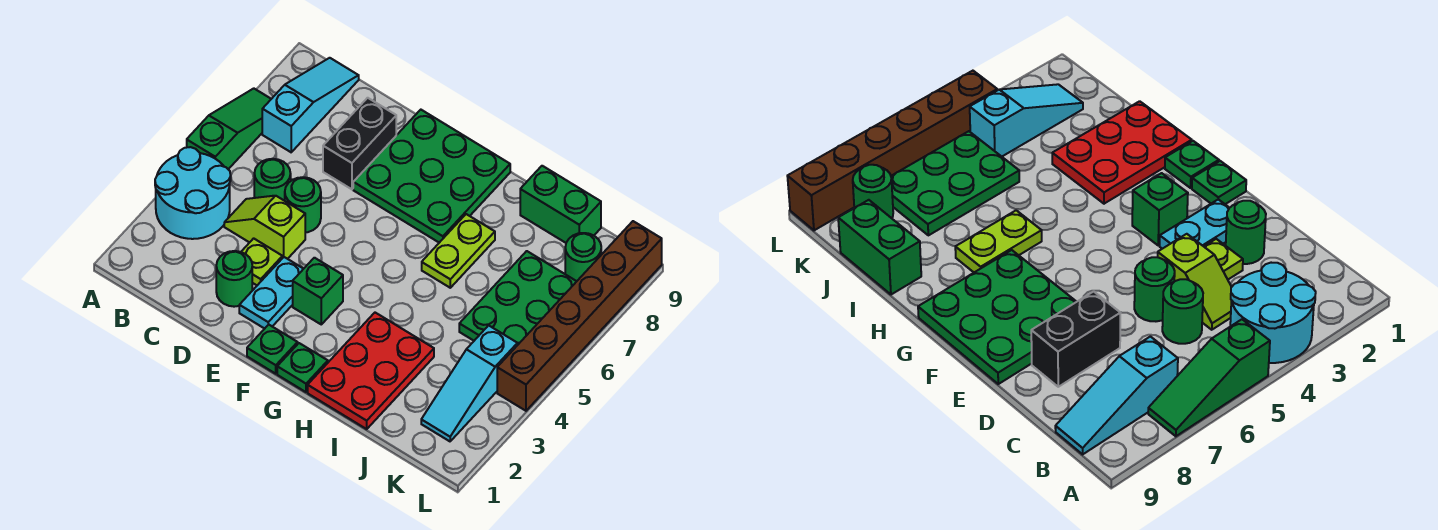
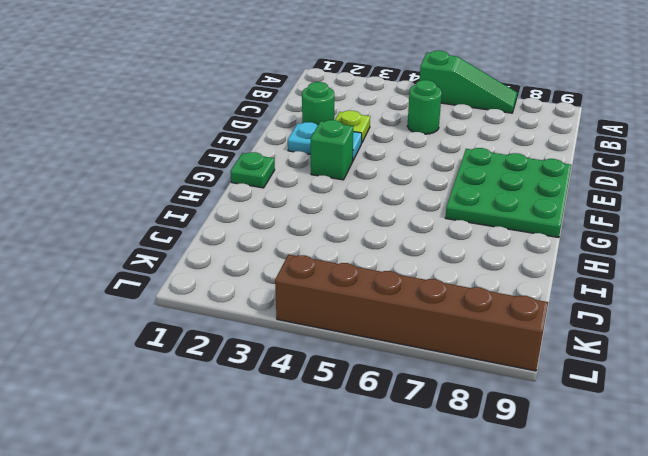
none -> cyan round brick A3:B4 level 1
none -> cyan slope B7:B9 level 1 top 7
none -> lime slope C4:D4 level 1 top D

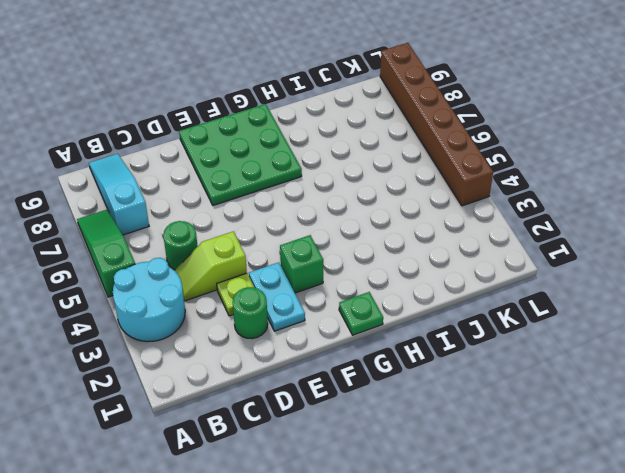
none -> green round brick D5 level 1
none -> black brick D7:D8 level 1
none -> green plate F1 level 1

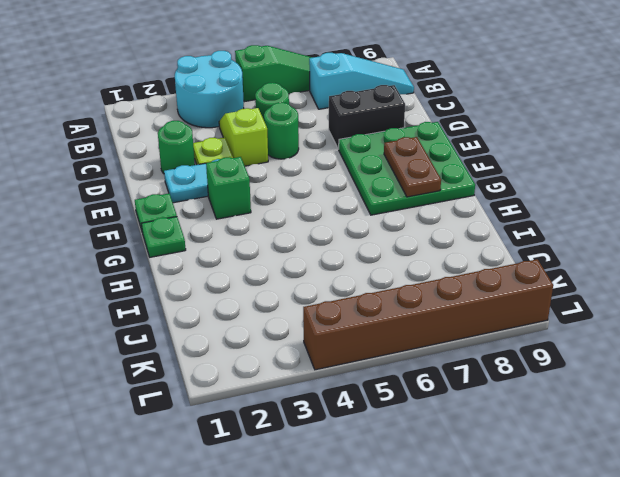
brown plate F8:G8 level 2 -> none
none -> red plate H1:I3 level 1
none -> lime plate H6:H7 level 1
none -> green brick I9:J9 level 1

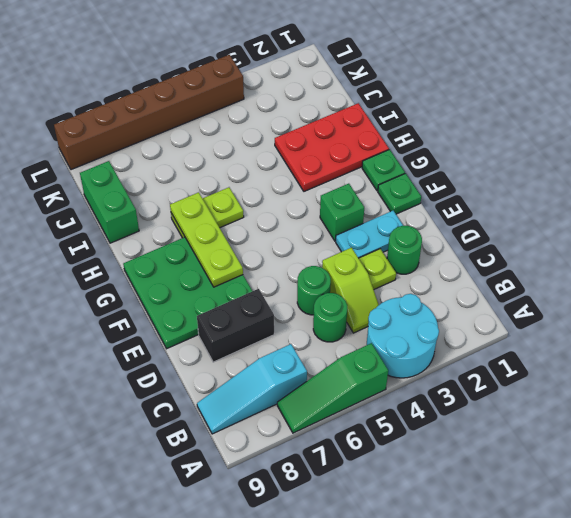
lime plate F7:H7 level 2 -> none
none -> green plate J5:K7 level 1
none -> cyan slope K2:K4 level 1 top 4
none -> green round brick K8 level 1

